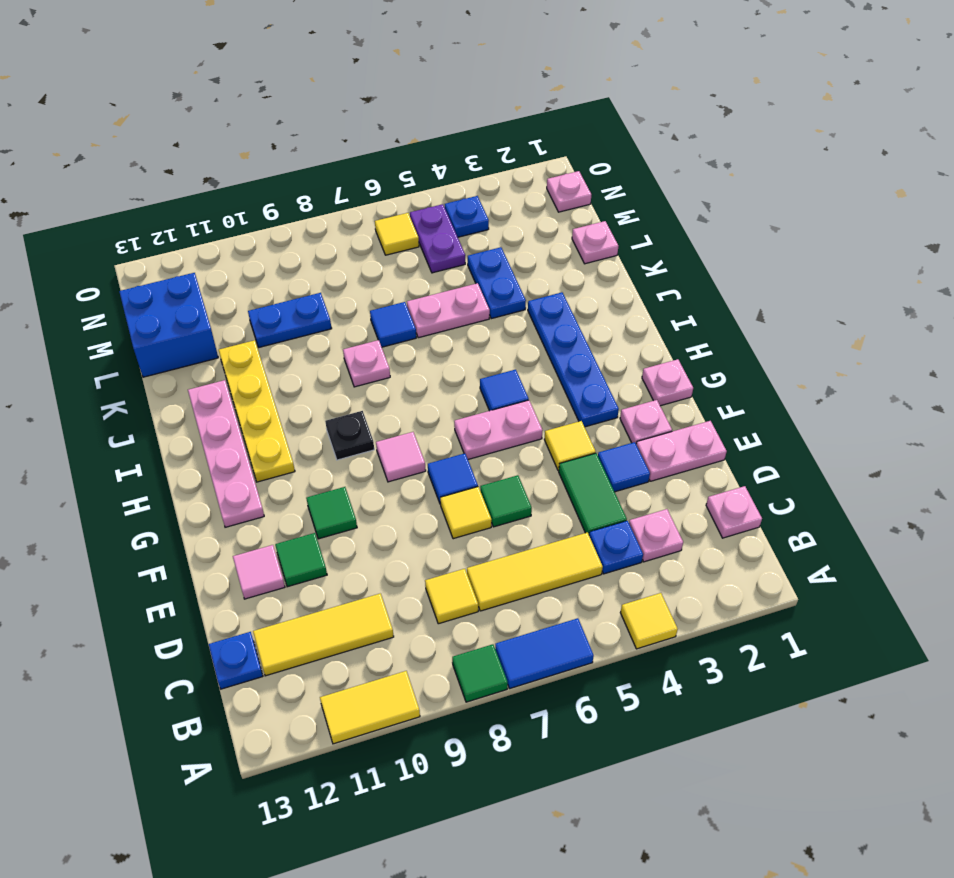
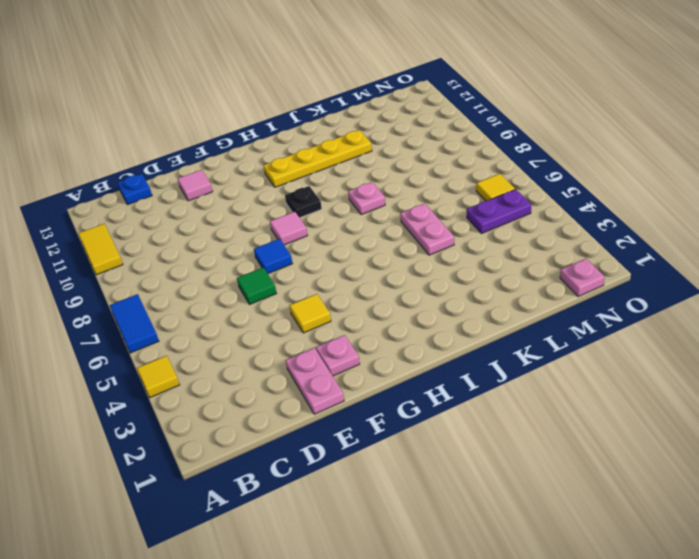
none -> green tile A8 level 1
none -> pink plate C1 level 1
none -> pink plate C3 level 1
none -> blue plate C4 level 1

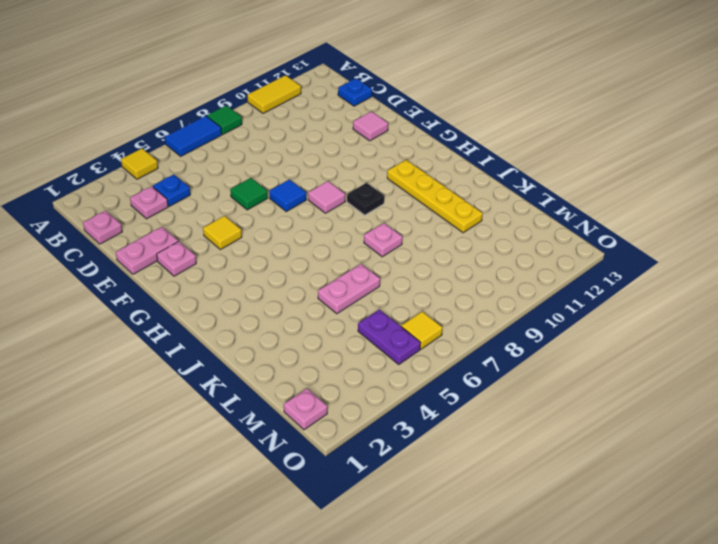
none -> yellow tile C5:C7 level 1
none -> yellow tile C8 level 1
none -> yellow tile C10:C12 level 1
none -> green tile D4:E4 level 1

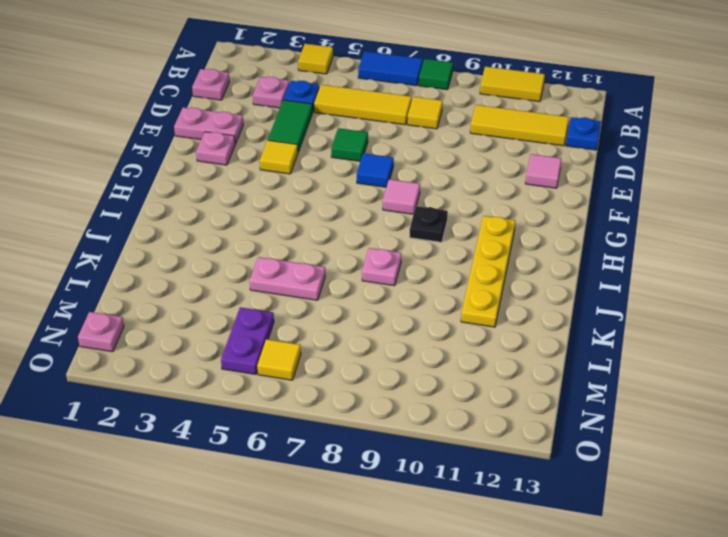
none -> blue tile E3 level 1
none -> yellow tile E7 level 1
none -> green tile E11 level 1
none -> green tile F10 level 1

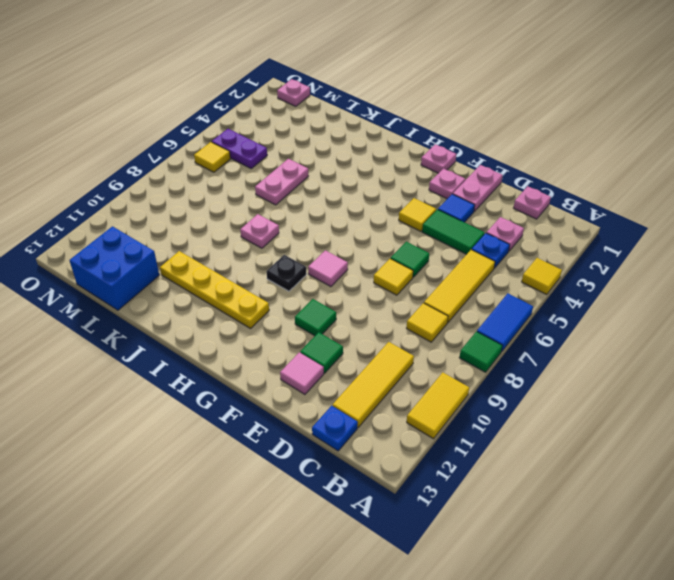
none -> blue tile F7 level 1
none -> blue plate G3:J3 level 1
none -> pink plate G5:G6 level 1
none -> pink plate G12:J12 level 1

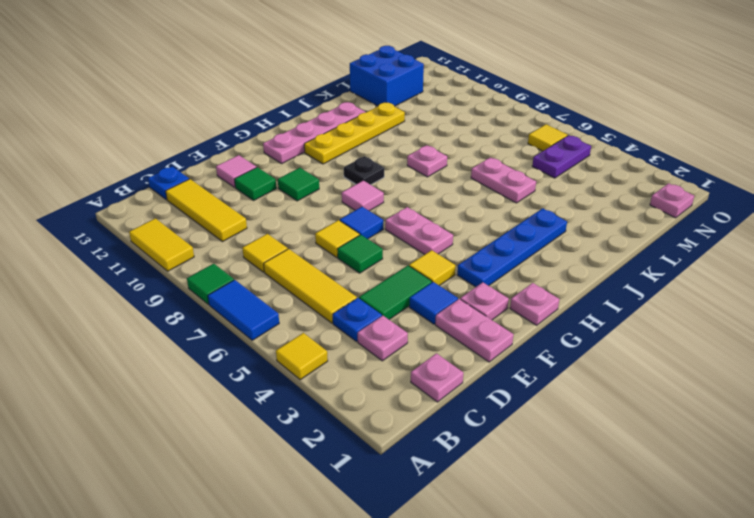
none -> blue tile H5 level 1
none -> blue plate K4:L4 level 1
none -> blue tile K7 level 1
none -> pink plate L1 level 1

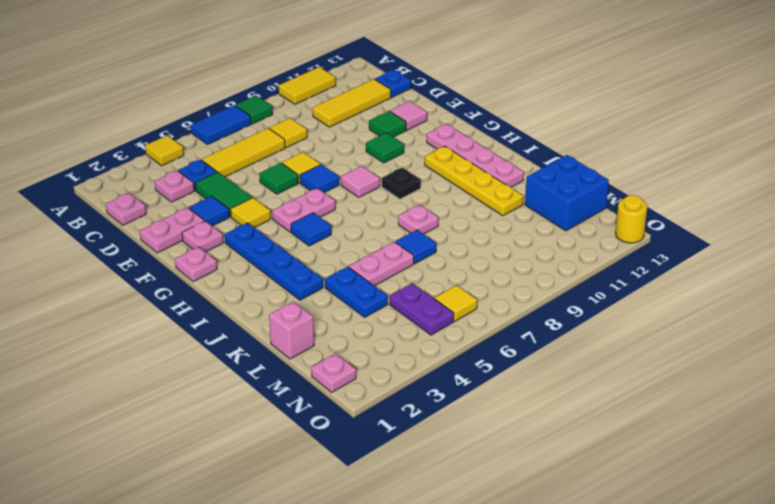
pink brick L1 level 1 -> pink plate L1 level 1
yellow round brick O13 level 1 -> none
none -> blue plate L9:L10 level 1
none -> blue plate N4 level 1

